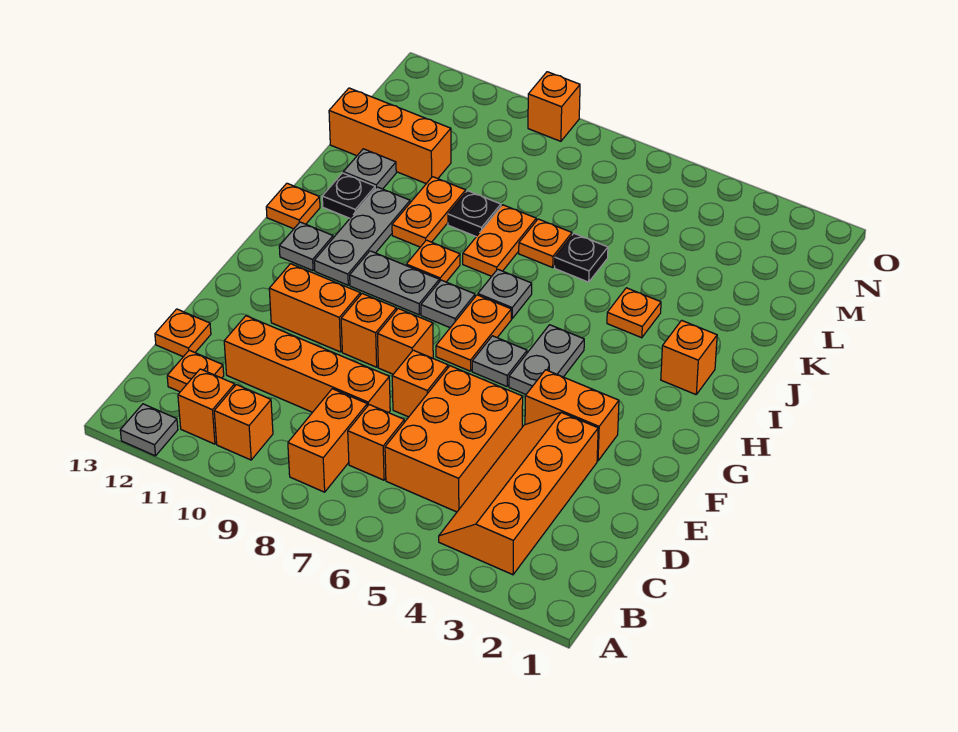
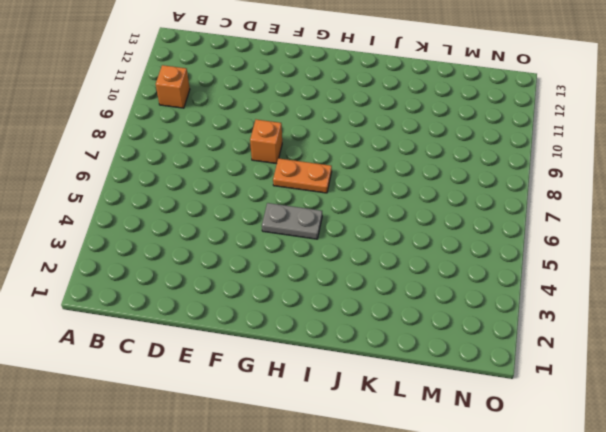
none -> grey plate A12 level 1
none -> orange slope B3:E4 level 1 top 3
none -> orange brick B8:C8 level 1
none -> orange brick B11 level 1

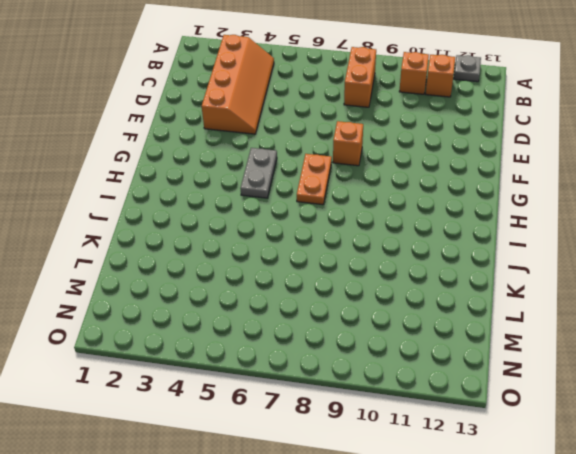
none -> orange brick C5:E6 level 1
none -> orange brick C7 level 1
none -> orange plate C12 level 1
none -> orange brick D8:D11 level 1

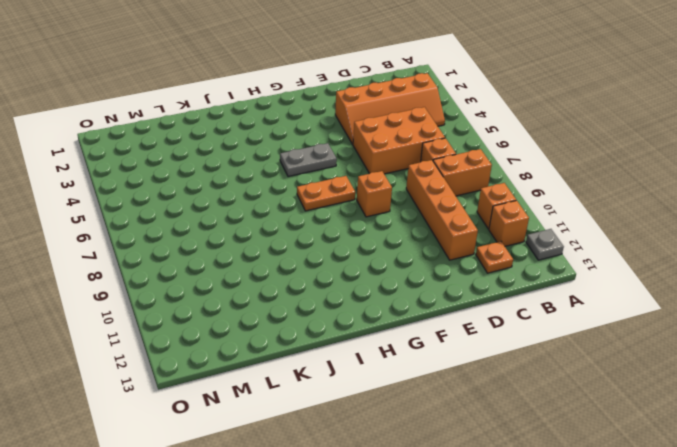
none -> orange plate D13 level 1
none -> orange brick E7 level 1
none -> orange brick F3:F4 level 1
none -> orange brick F9 level 1

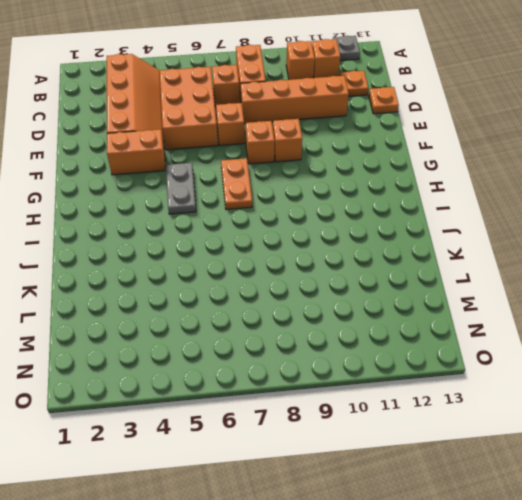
none -> orange brick F10:F11 level 1
none -> grey plate G6 level 1
none -> grey plate H8 level 1
none -> grey plate H9:H10 level 1

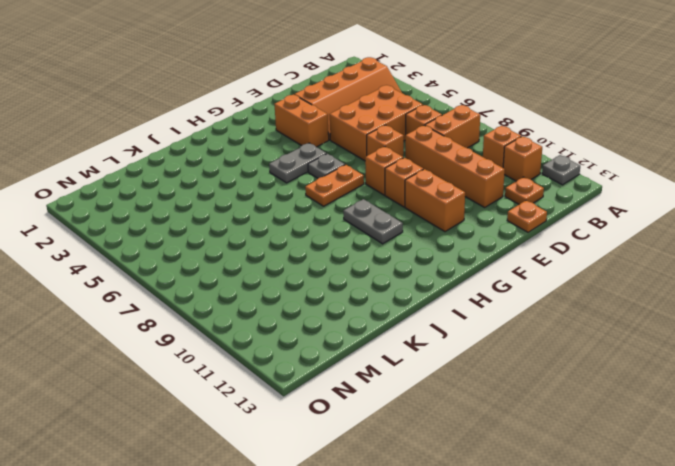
none -> grey plate H8 level 1
none -> grey plate H11:J11 level 1
none -> grey plate H12 level 1
none -> orange brick I2 level 1

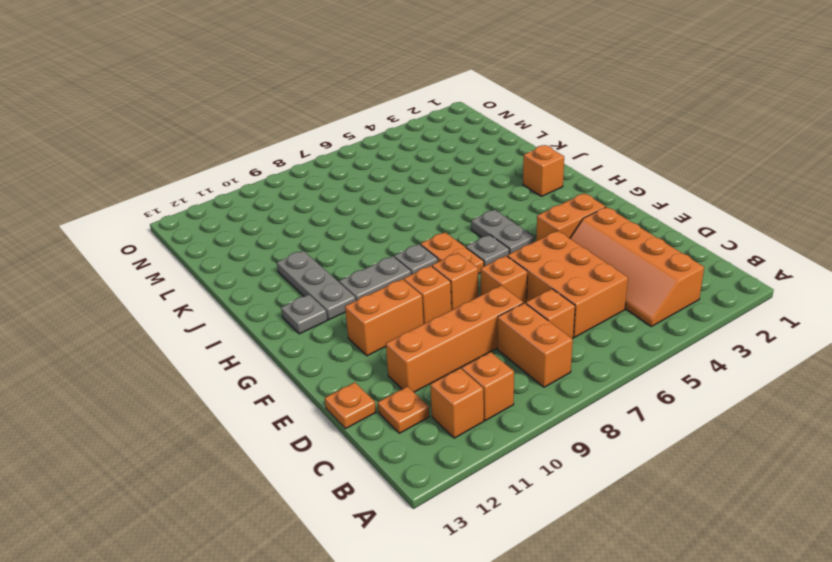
none -> grey plate A12 level 1
none -> grey plate I7 level 1
none -> orange plate I9 level 1
none -> orange plate I13 level 1

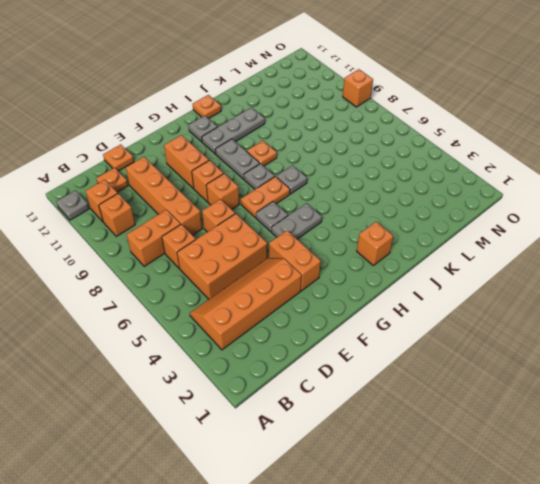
none -> orange plate J4 level 1
none -> orange plate J8:K8 level 1
none -> orange plate J10:K10 level 1
none -> black plate J12 level 1

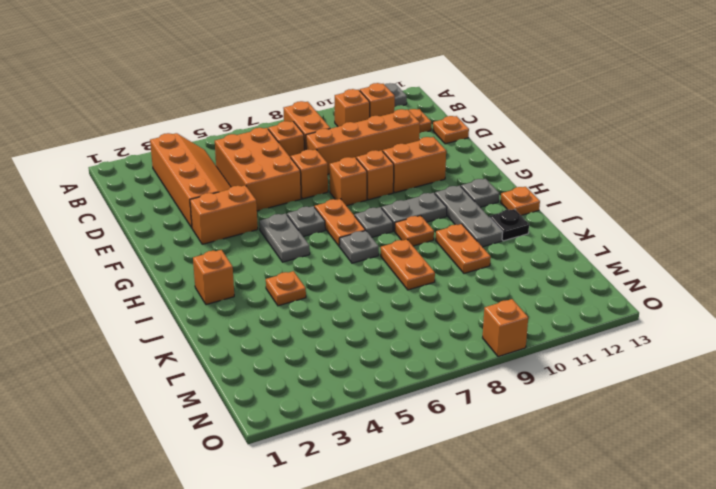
none -> black plate K6 level 1
none -> orange plate K7 level 1
none -> black plate K9 level 1
none -> grey plate K12 level 1

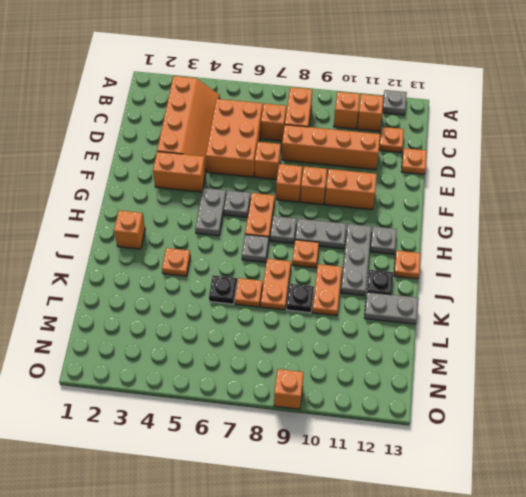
grey plate K12:K13 level 1 -> grey plate K12 level 1
none -> orange brick L11:L13 level 1

